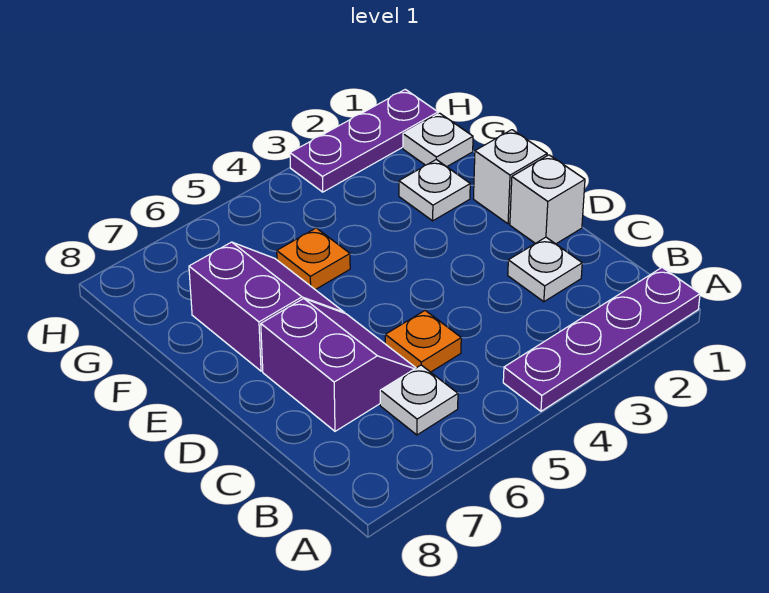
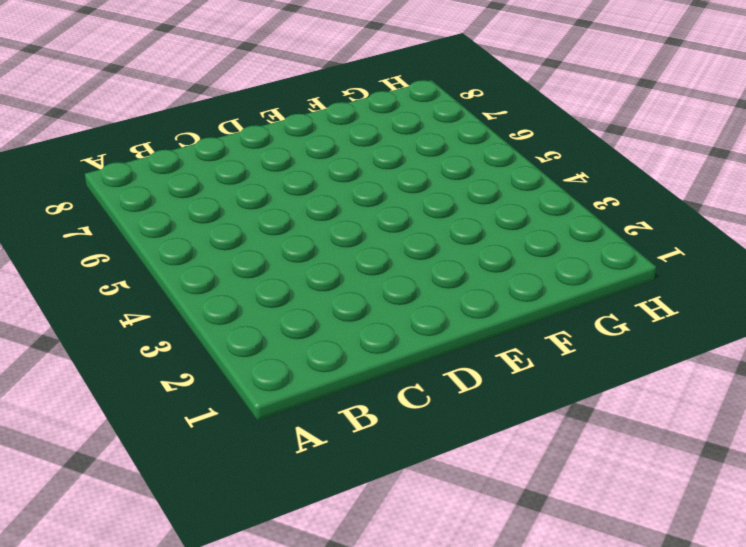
none -> purple plate A1:A4 level 1
none -> white plate B6 level 1
none -> white plate C2 level 1

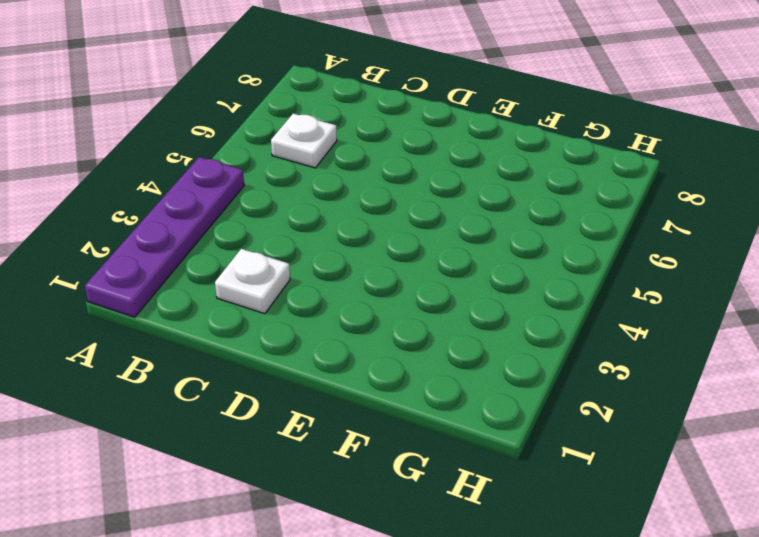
none -> orange plate C5 level 1
none -> purple slope C6:D7 level 1 top 7
none -> white brick D1 level 1

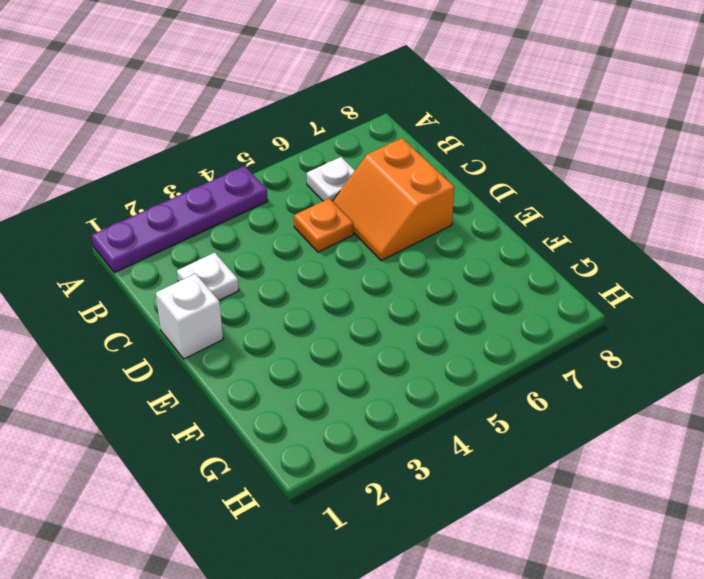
orange slope C6:D7 level 1 top 7 -> purple slope C6:D7 level 1 top 7
none -> white brick E1 level 1
none -> purple slope E6:F7 level 1 top 7
none -> white plate F2 level 1

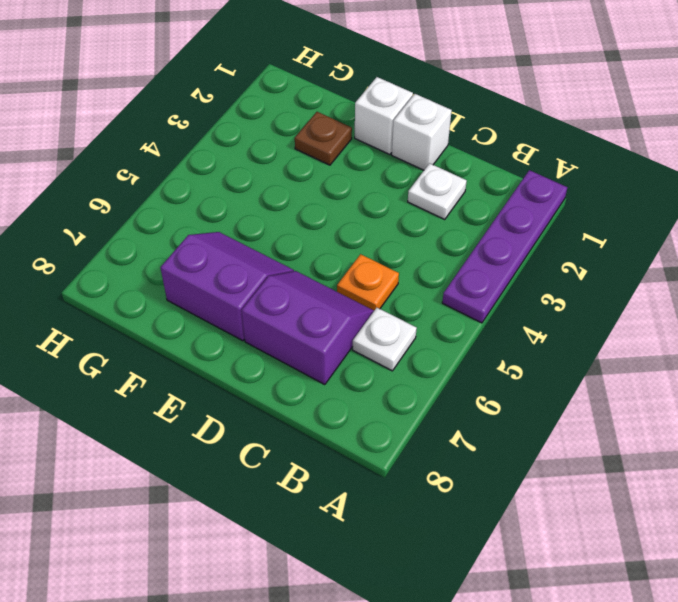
brown plate F2 level 1 -> white plate F2 level 1
none -> orange plate F5 level 1
none -> white plate G1 level 1
none -> purple plate H1:H3 level 1

